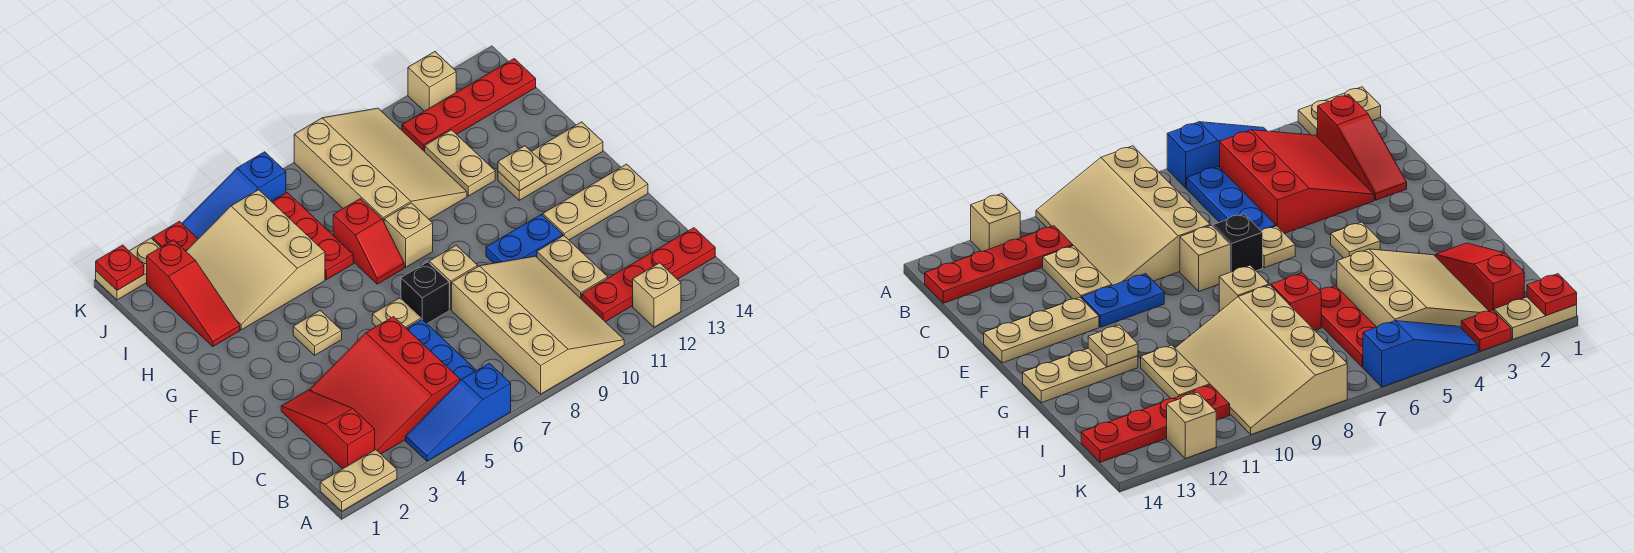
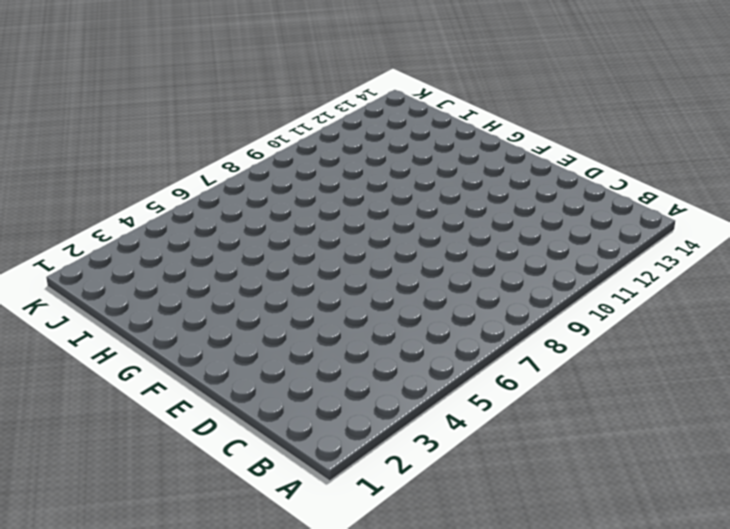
none -> tan plate A1:A2 level 1
none -> blue slope A4:A6 level 1 top 6
none -> tan slope A8:D10 level 1 top 8
none -> tan brick A12 level 1

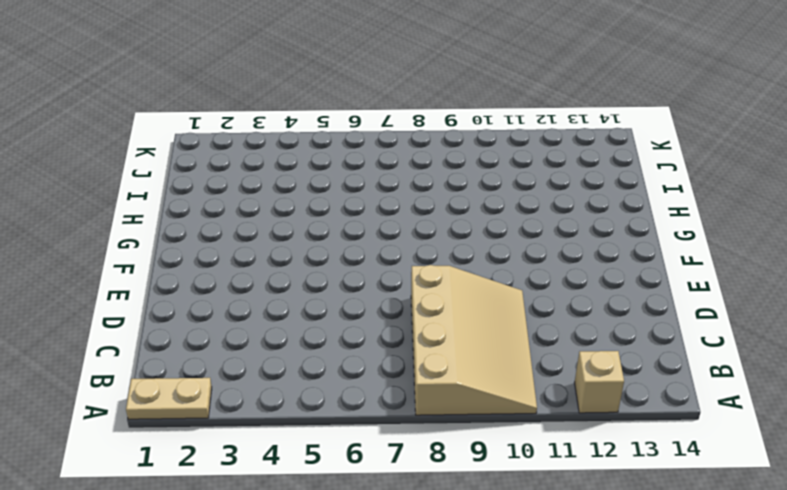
none -> blue slope A4:A6 level 1 top 6
none -> red slope B2:D2 level 1 top B
none -> red slope B3:D5 level 1 top 5
none -> blue plate B6:D6 level 1

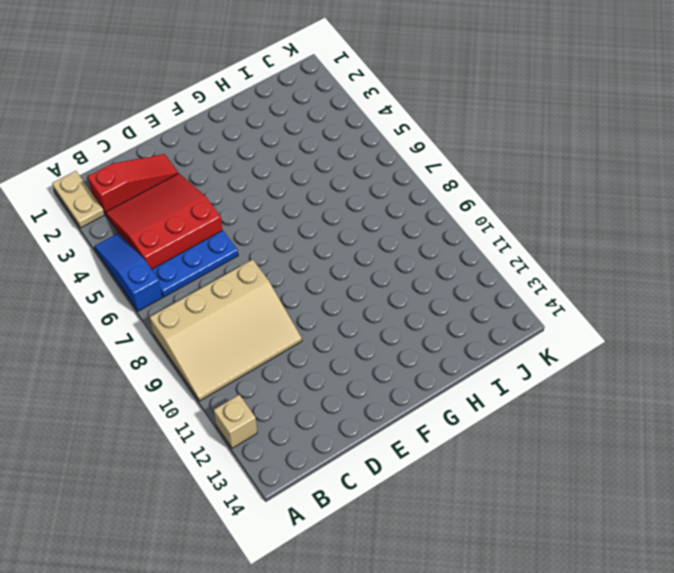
none -> red plate B11:B14 level 1
none -> tan plate C11:D11 level 1
none -> tan plate E6 level 1
none -> black brick E7 level 1

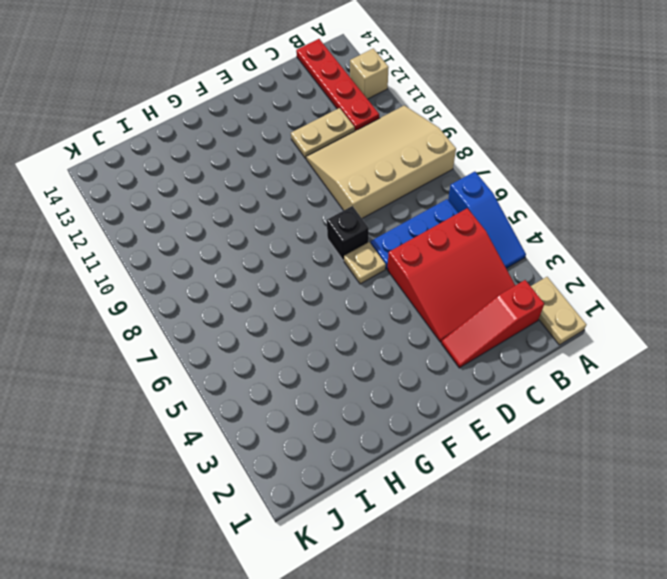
none -> tan brick E8 level 1
none -> blue plate E10:E11 level 1
none -> tan plate E12:E14 level 1
none -> tan plate F4 level 1

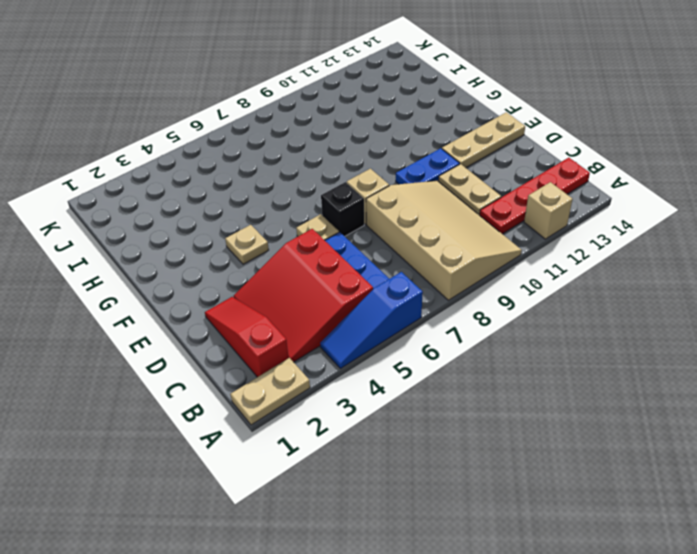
none -> red slope G7:H7 level 1 top H
none -> tan brick G8 level 1
none -> tan plate G12:G14 level 1
none -> red slope H2:J2 level 1 top J

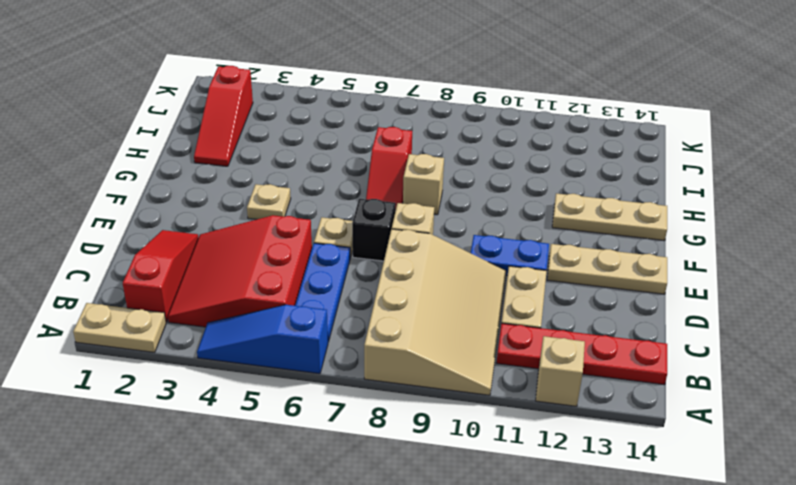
none -> tan slope H3:J5 level 1 top 5
none -> red plate H6:J6 level 1
none -> tan slope H8:K10 level 1 top 8
none -> tan plate H11:I11 level 1

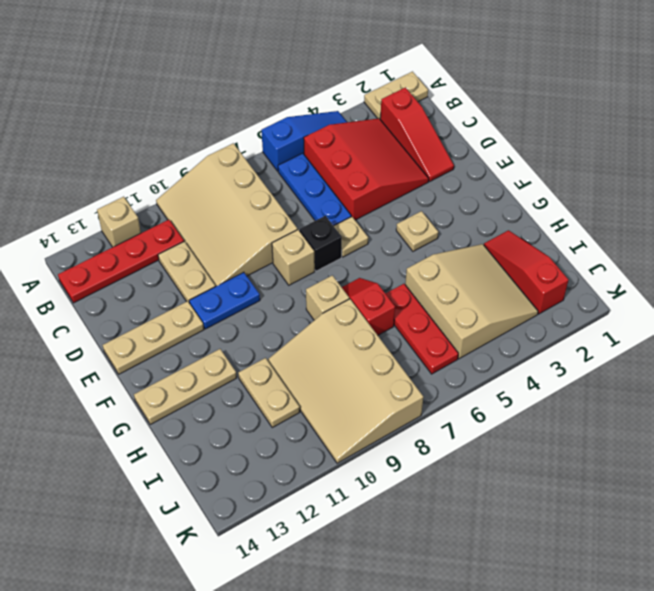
none -> red plate J11:J14 level 1
none -> tan plate K1:K2 level 1
none -> red plate K3 level 1
none -> blue slope K4:K6 level 1 top 6

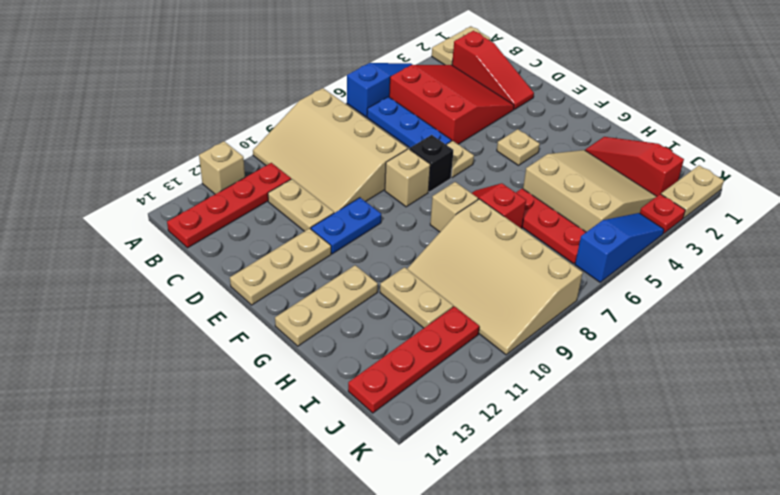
none -> tan brick K12 level 1
none -> tan plate G12 level 2
none -> red plate K1 level 2

